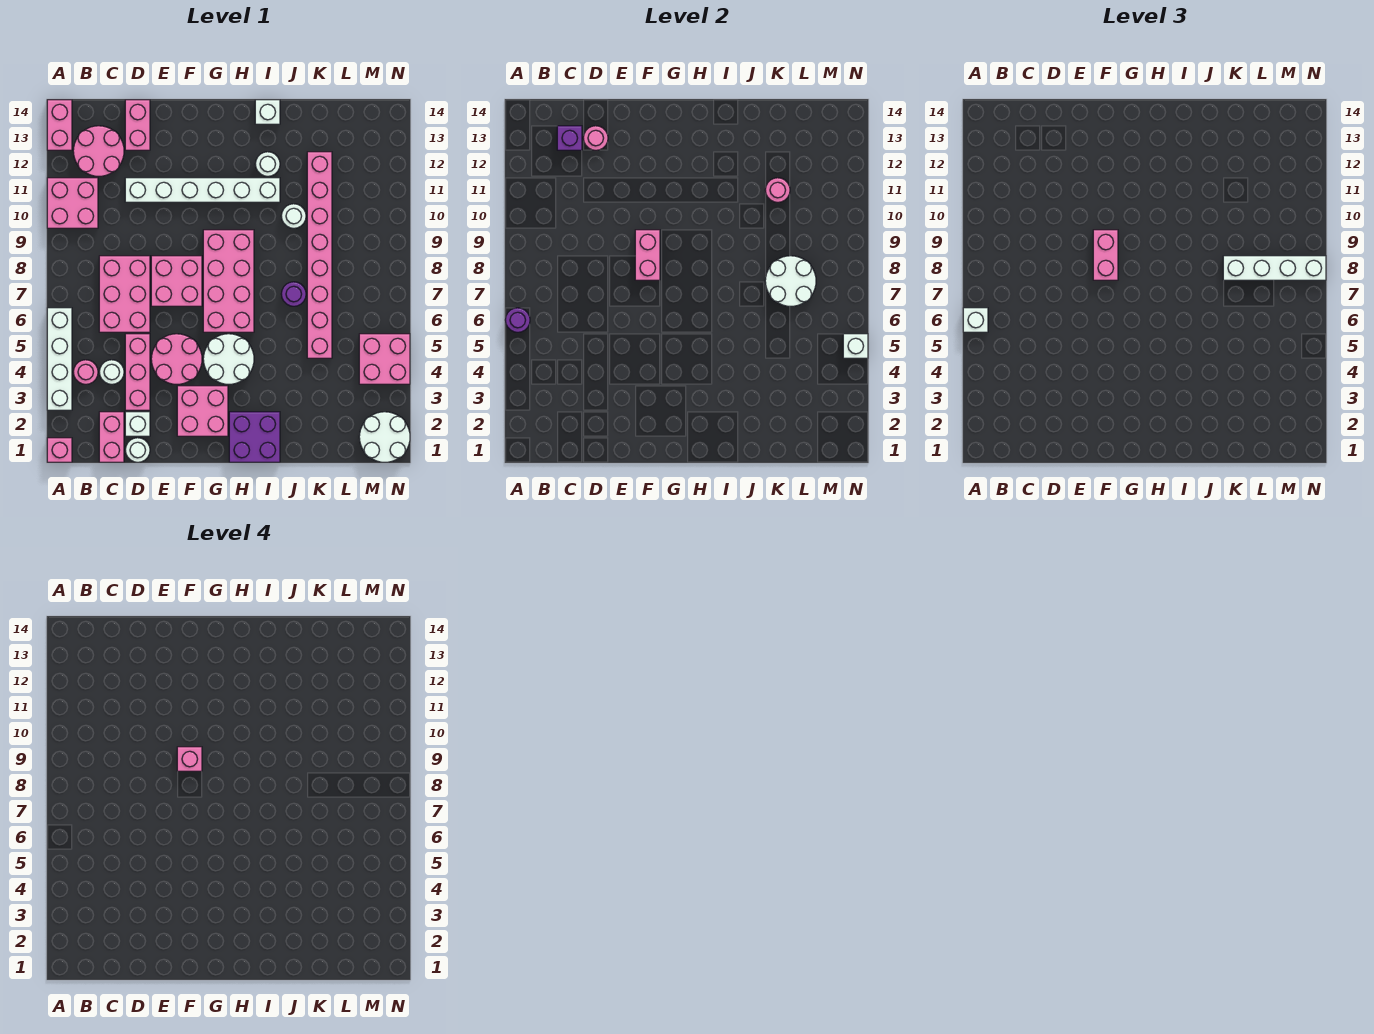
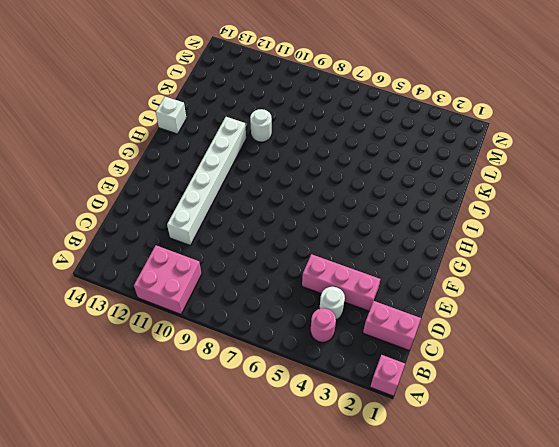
none -> white brick A3:A6 level 1
none -> pink brick A13:A14 level 1
none -> pink round brick B12:C13 level 1
none -> pink brick C6:D8 level 1

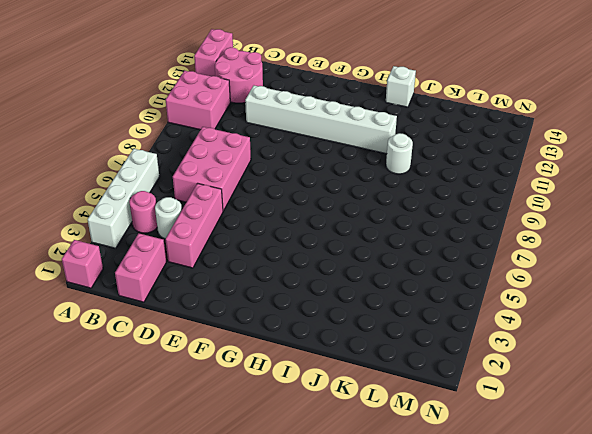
none -> white round brick D1 level 1
none -> white brick D2 level 1
none -> pink brick D13:D14 level 1
none -> pink round brick E4:F5 level 1

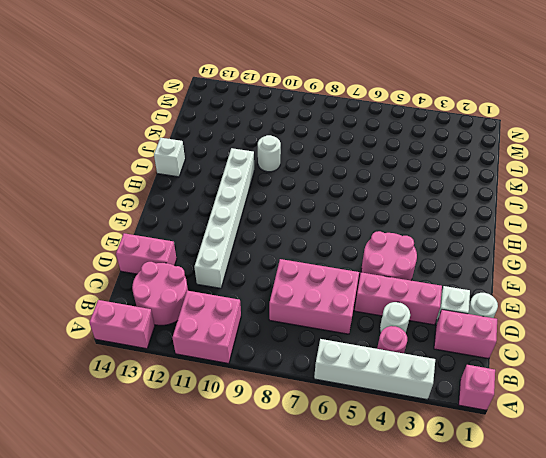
none -> pink brick E7:F8 level 1
none -> pink brick F2:G3 level 1
none -> white round brick G4:H5 level 1
none -> pink brick G6:H9 level 1

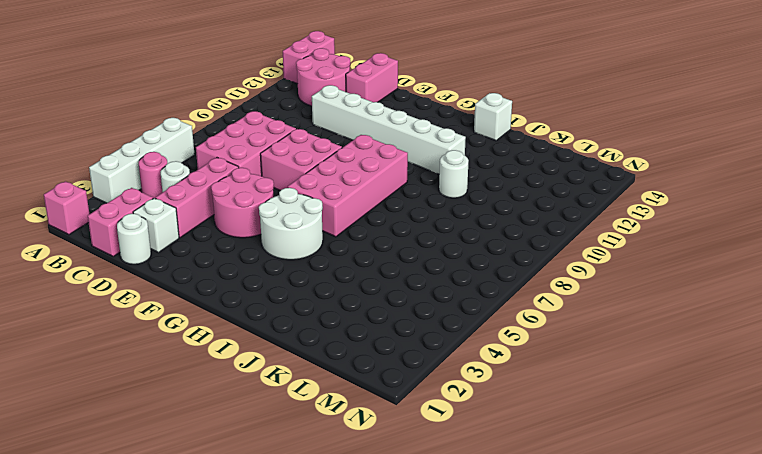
none -> pink brick A10:B11 level 1
none -> pink brick F2:G3 level 1
none -> purple brick H1:I2 level 1
none -> white round brick I12 level 1

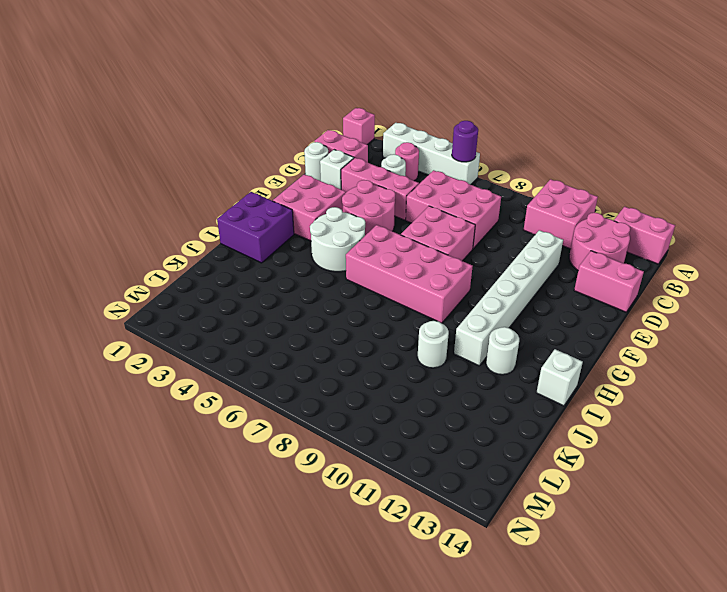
none -> purple round brick J7 level 1
none -> pink brick K5:K12 level 1
none -> white round brick M1:N2 level 1
none -> pink brick M4:N5 level 1

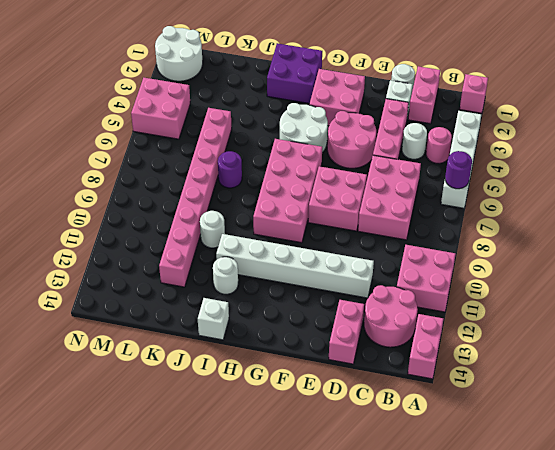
none -> purple brick C13 level 2
none -> pink round brick D13 level 2
none -> pink brick F8:F9 level 2
none -> white round brick K7:L8 level 2

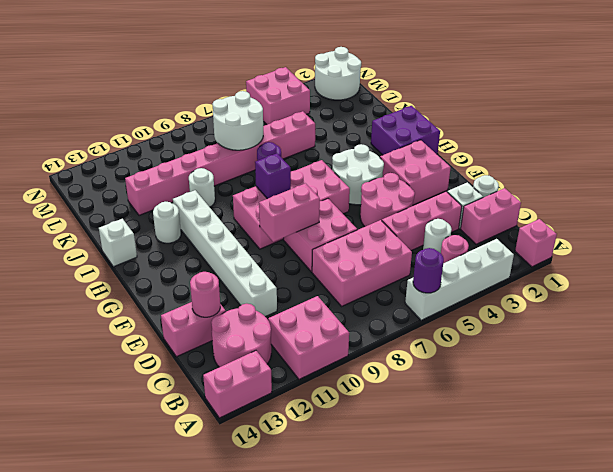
purple brick H8 level 2 -> purple brick C13 level 2
none -> pink round brick K11 level 2
none -> white brick N5 level 2
none -> white brick A6 level 3
none -> pink brick F8:F9 level 3

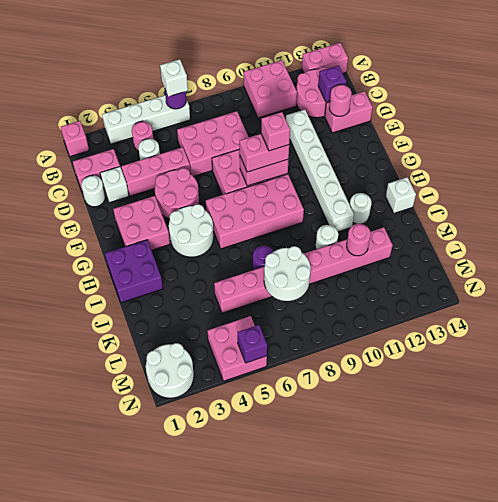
purple brick N5 level 2 -> white brick N5 level 2
none -> white brick K8:N8 level 3

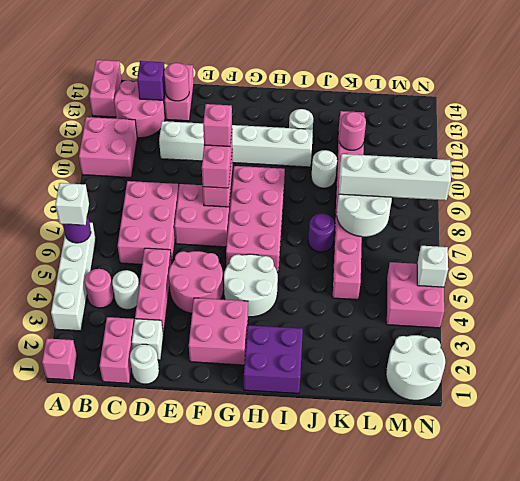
none -> white brick I14 level 1

